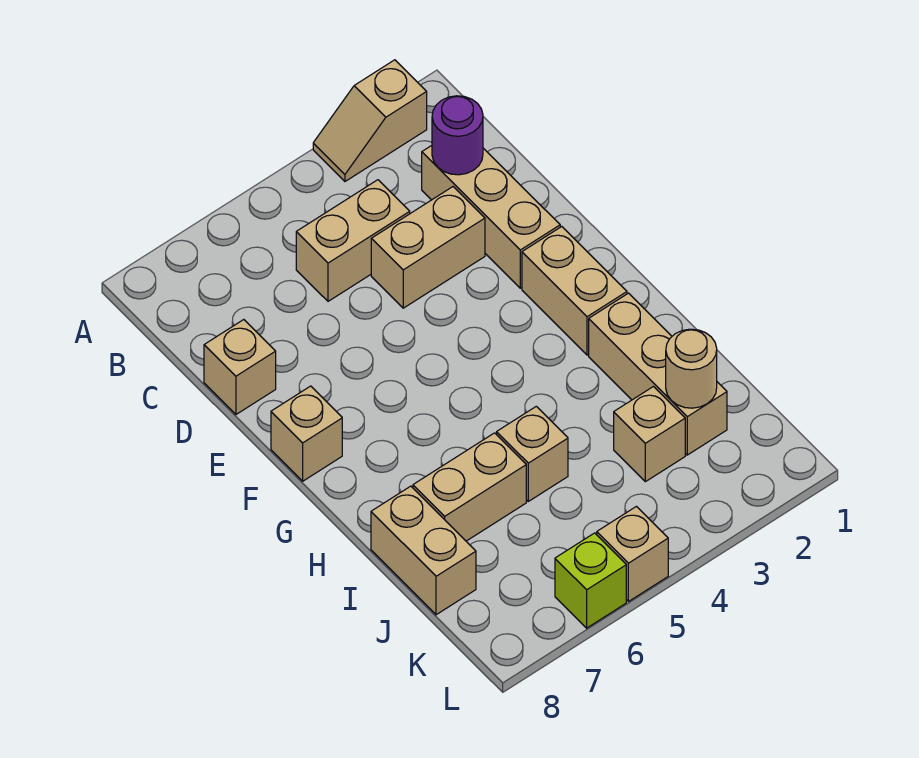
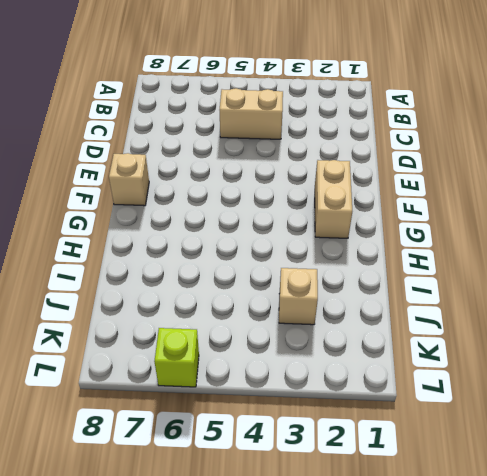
none -> tan slope A2:A3 level 1 top 2
none -> tan brick C2:E2 level 1
none -> tan brick D3:D4 level 1

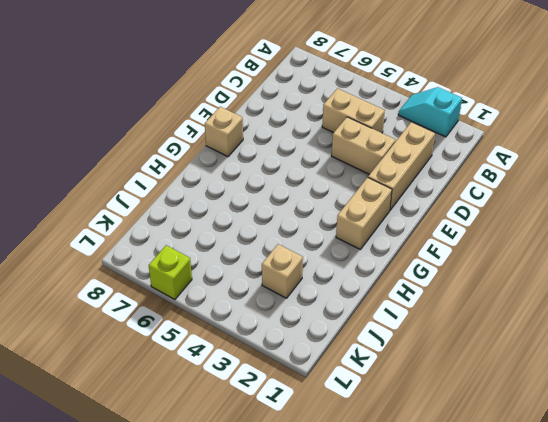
cyan slope A2:A3 level 1 top 2 -> tan slope A2:A3 level 1 top 2
none -> tan brick D8 level 1
none -> tan brick H2:J2 level 1
none -> tan brick I5 level 1

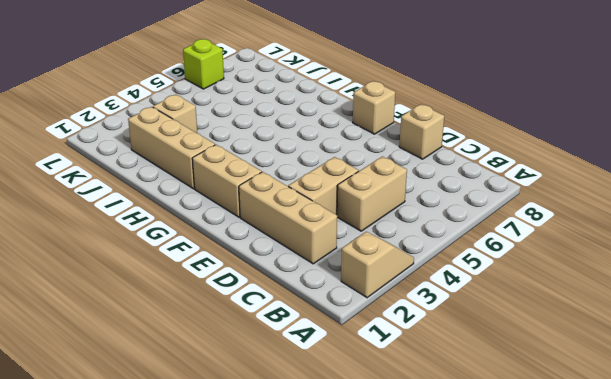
none -> tan brick I5 level 1
none -> tan brick I6:I7 level 1
none -> tan brick I8:J8 level 1

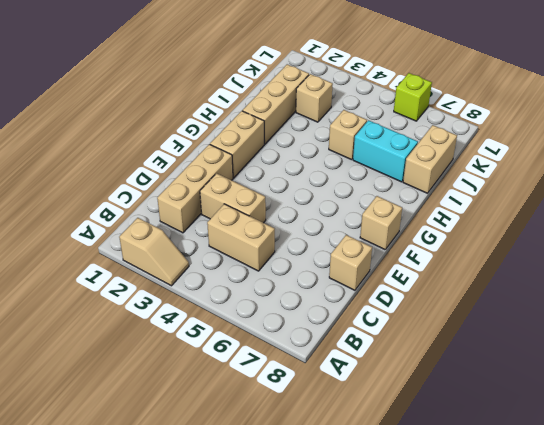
cyan brick I6:I7 level 1 -> tan brick I6:I7 level 1
none -> tan brick L5 level 1
none -> purple round brick C2 level 2
none -> tan round brick J2 level 2

